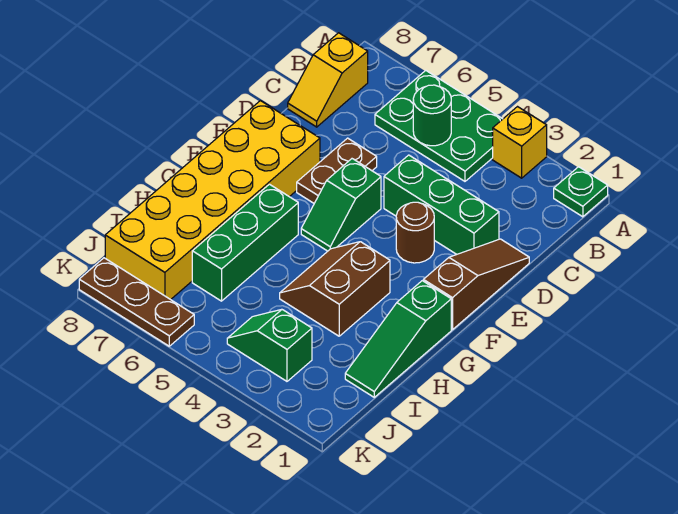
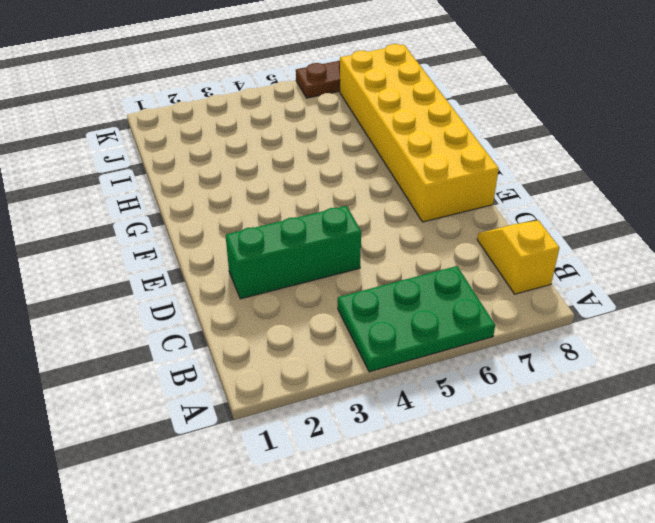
none -> green plate A1 level 1
none -> yellow brick A3 level 1
none -> brown slope D1:F1 level 1 top F

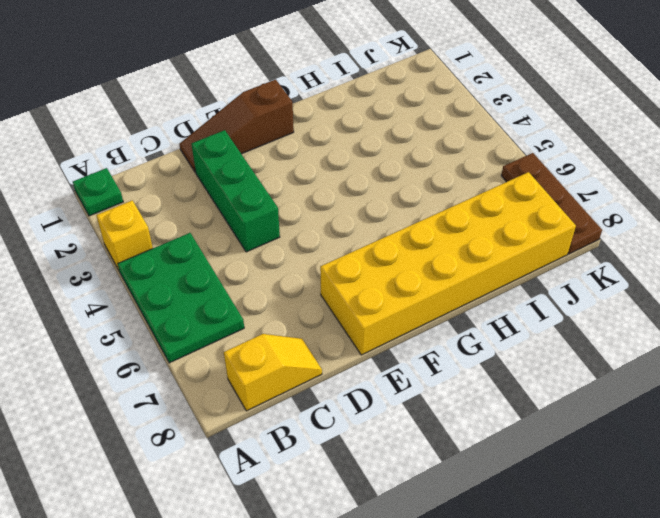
none -> brown plate D6:E6 level 1
none -> brown round brick E3 level 1
none -> green slope E5:F5 level 1 top E

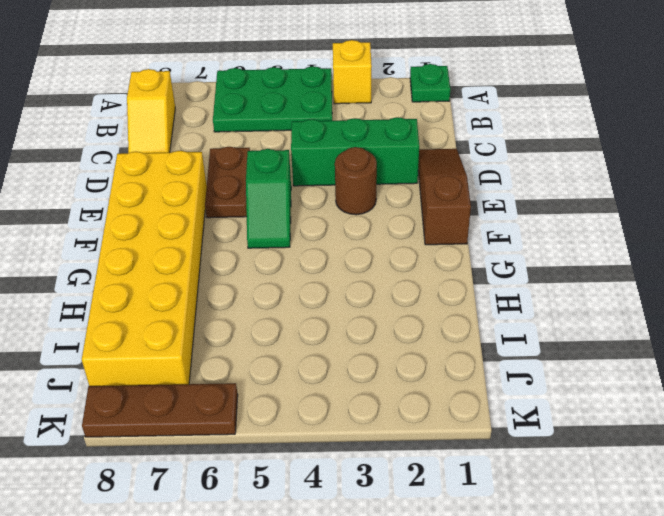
none -> green slope G1:I1 level 1 top G
none -> brown slope G3:H4 level 1 top 3
none -> green brick G6:I6 level 1

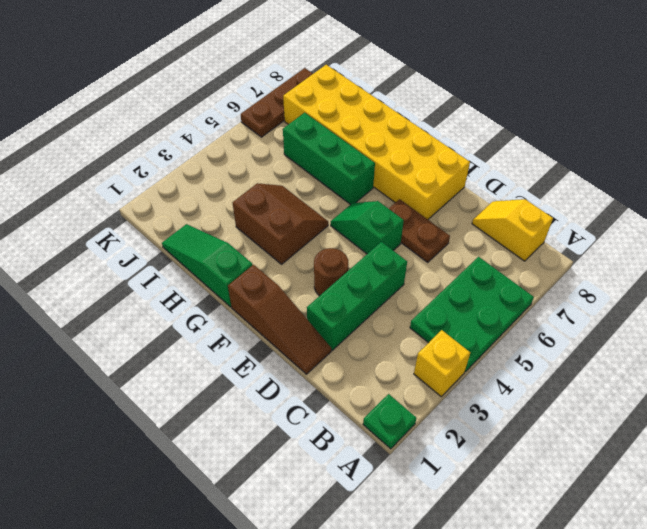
none -> green slope J3:J4 level 1 top 3
none -> green round brick B5 level 2

